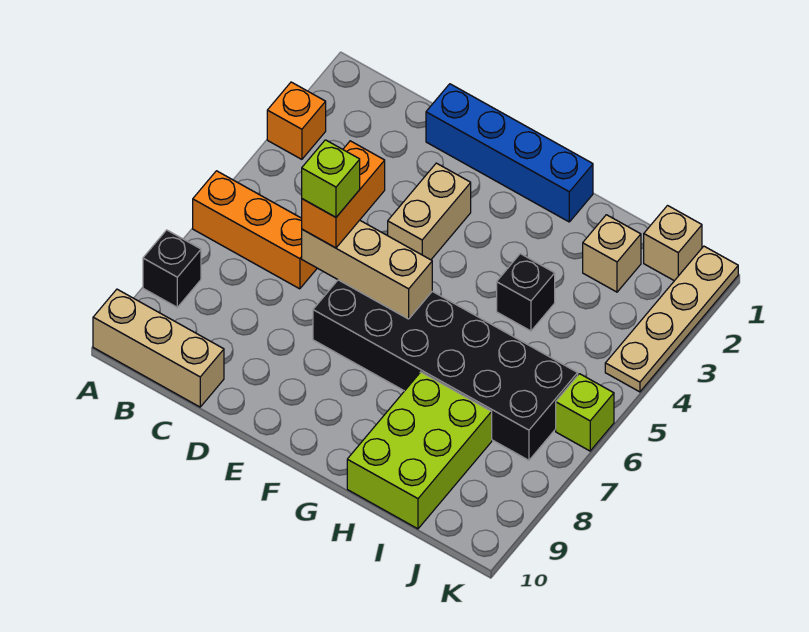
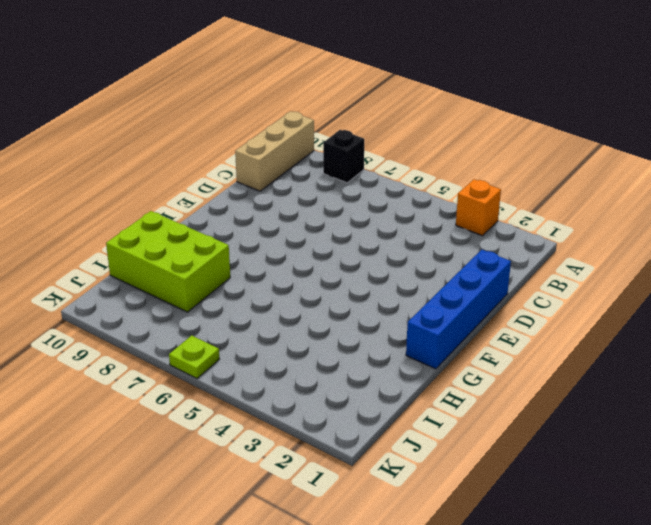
lime plate K6 level 1 -> lime brick K6 level 1
none -> orange brick A6:C6 level 1
none -> tan brick E3:E4 level 1
none -> black brick E6:J7 level 1

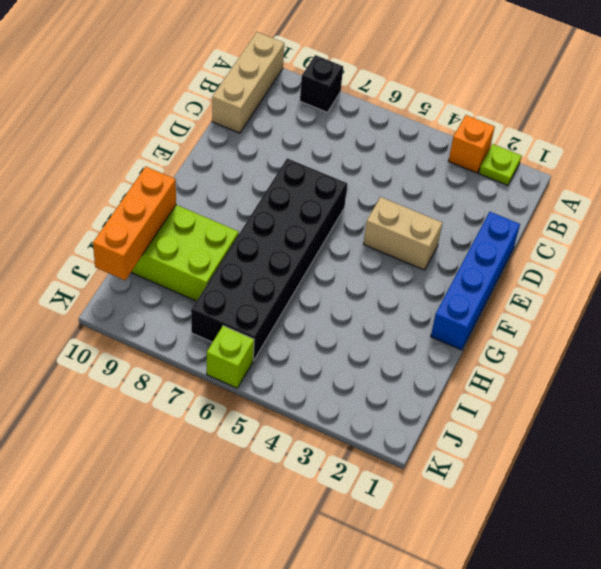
lime plate A2 level 1 -> none
orange brick H10:J10 level 2 -> orange brick A6:C6 level 1
none -> black brick H4 level 1
none -> tan brick I2 level 1
none -> tan brick J1 level 1

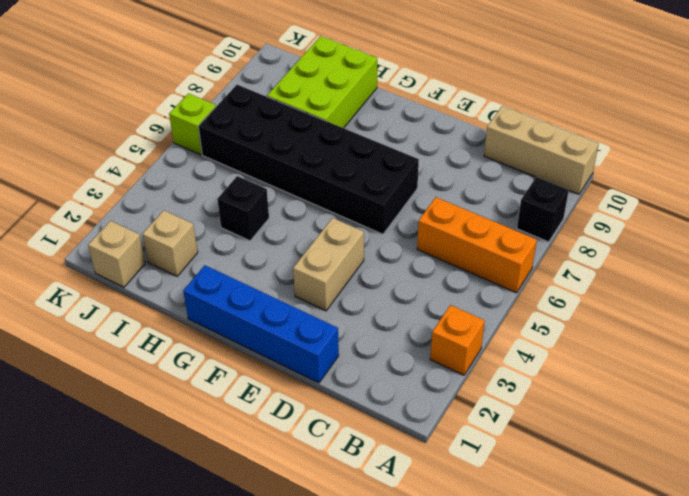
none -> tan plate K1:K4 level 1
none -> tan brick D6:F6 level 2
none -> orange brick D5:D6 level 3

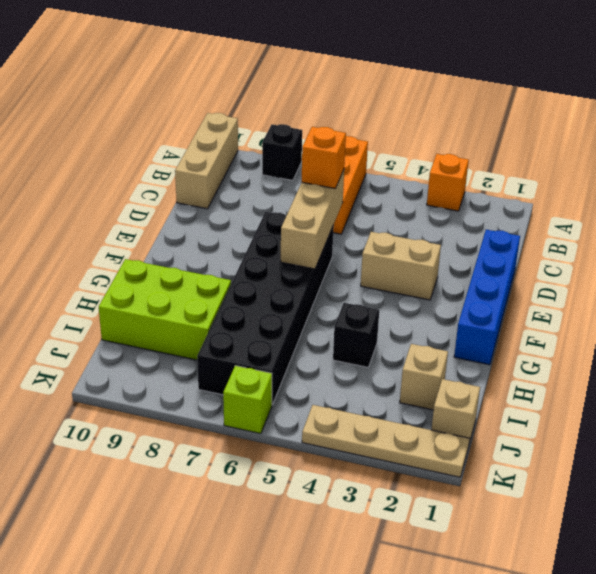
orange brick D6 level 3 -> orange brick D5:D6 level 3
none -> lime brick D6 level 4

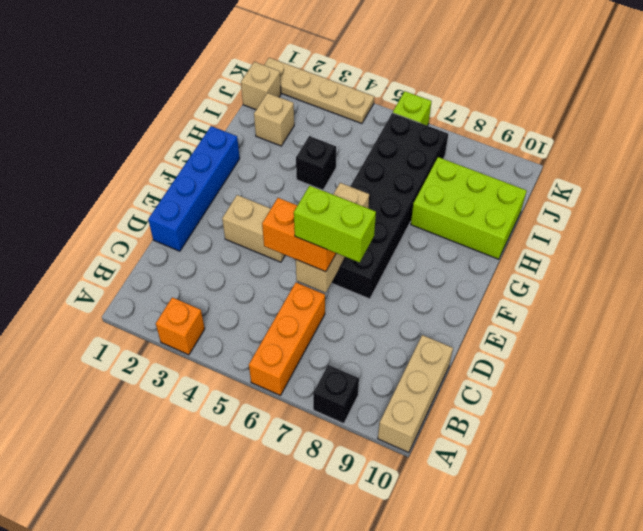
lime brick D6:D7 level 4 -> lime brick D6 level 4

